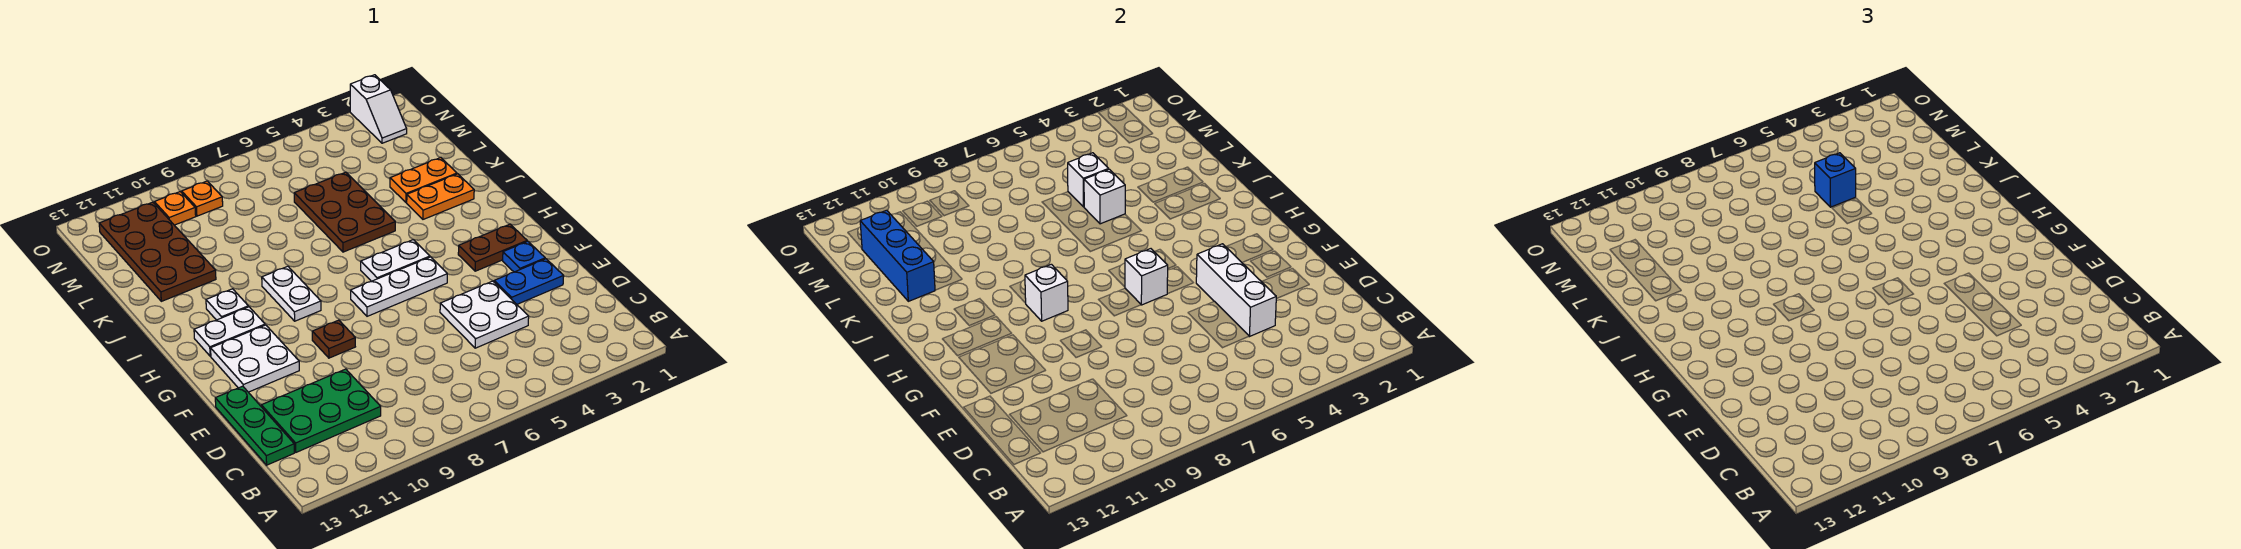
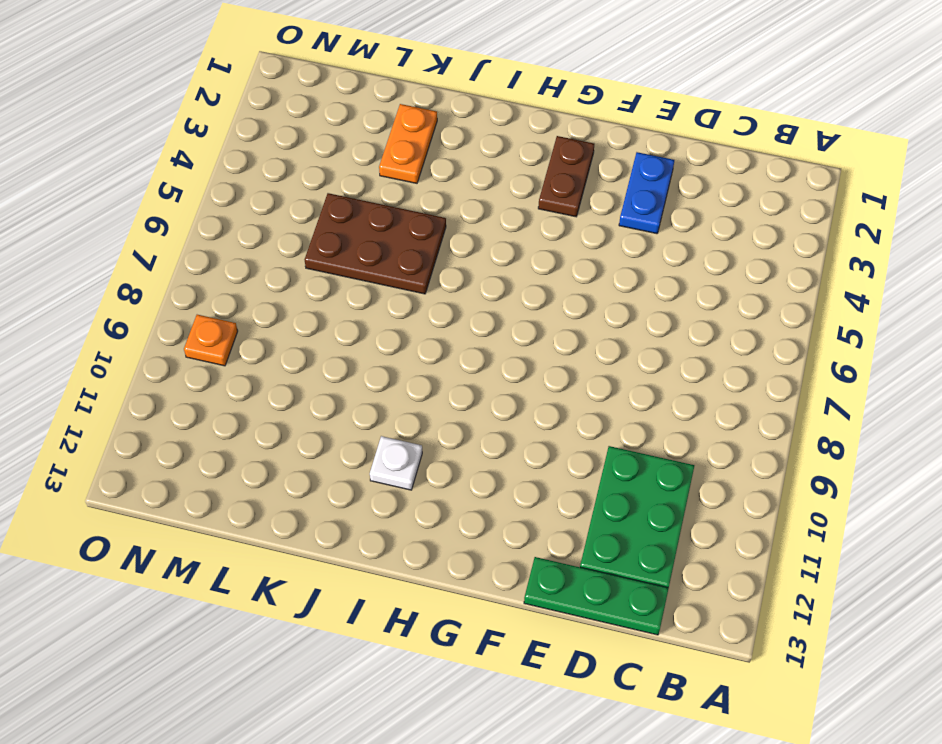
none -> white plate D4:E5 level 1
none -> blue plate F2 level 1
none -> brown plate F9 level 1

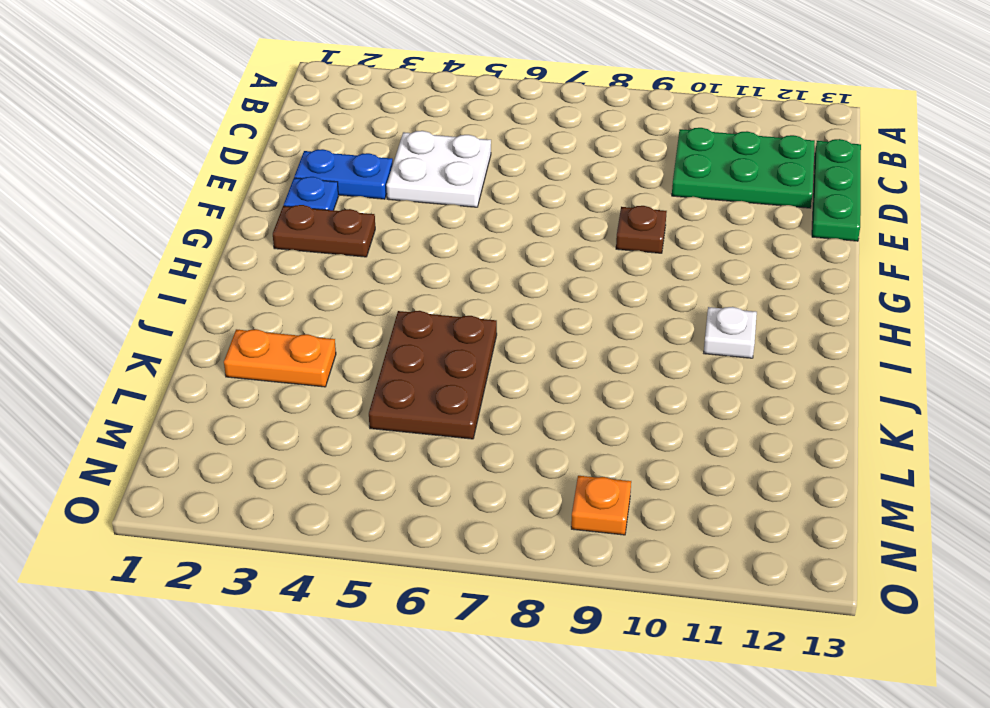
none -> white plate F11:G12 level 1
none -> white plate G5:G7 level 1
none -> white plate H5:H6 level 1

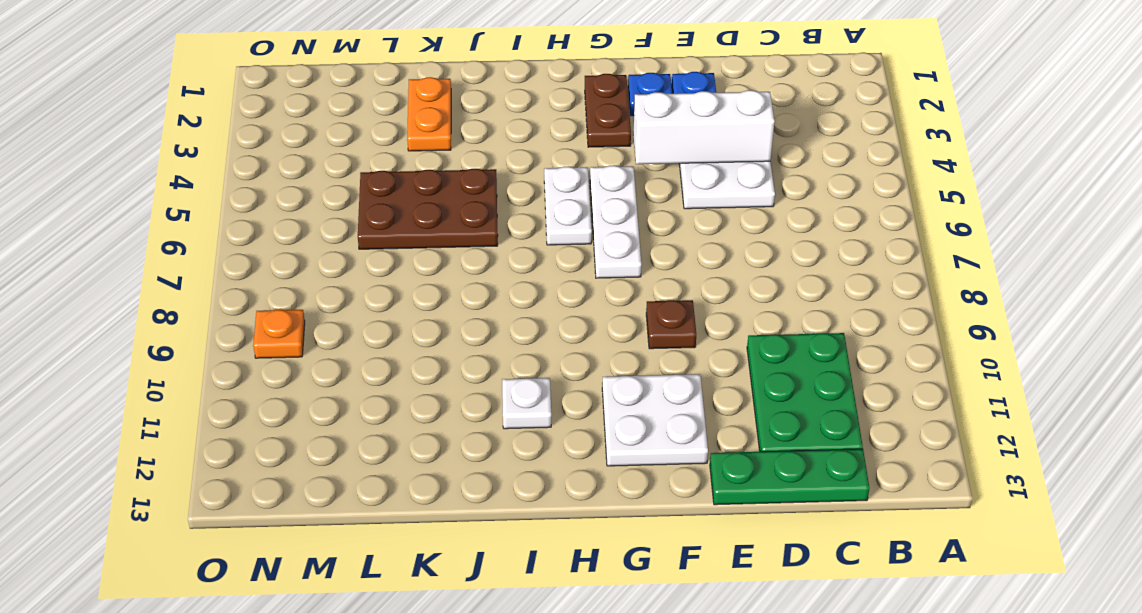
none -> white plate H9:I9 level 1
none -> white plate H11:H12 level 1
none -> orange plate J2:J3 level 1

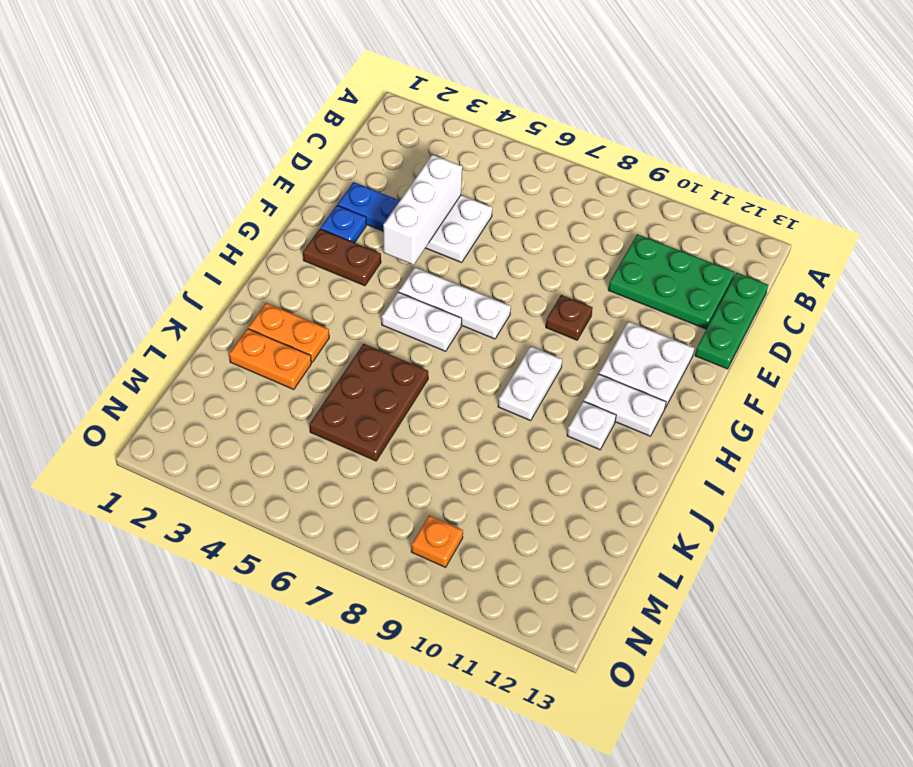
none -> brown plate K11:N12 level 1
none -> white slope N2:O2 level 1 top O
none -> orange plate N10 level 1

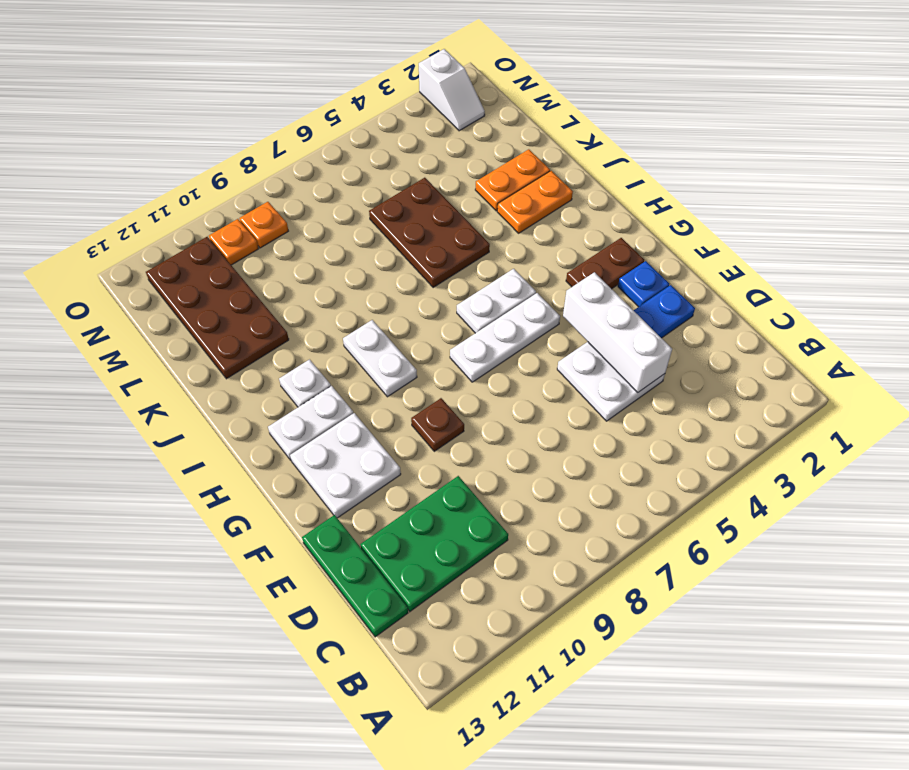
none -> white brick G6 level 2
none -> white brick H9 level 2
none -> white brick K5 level 2

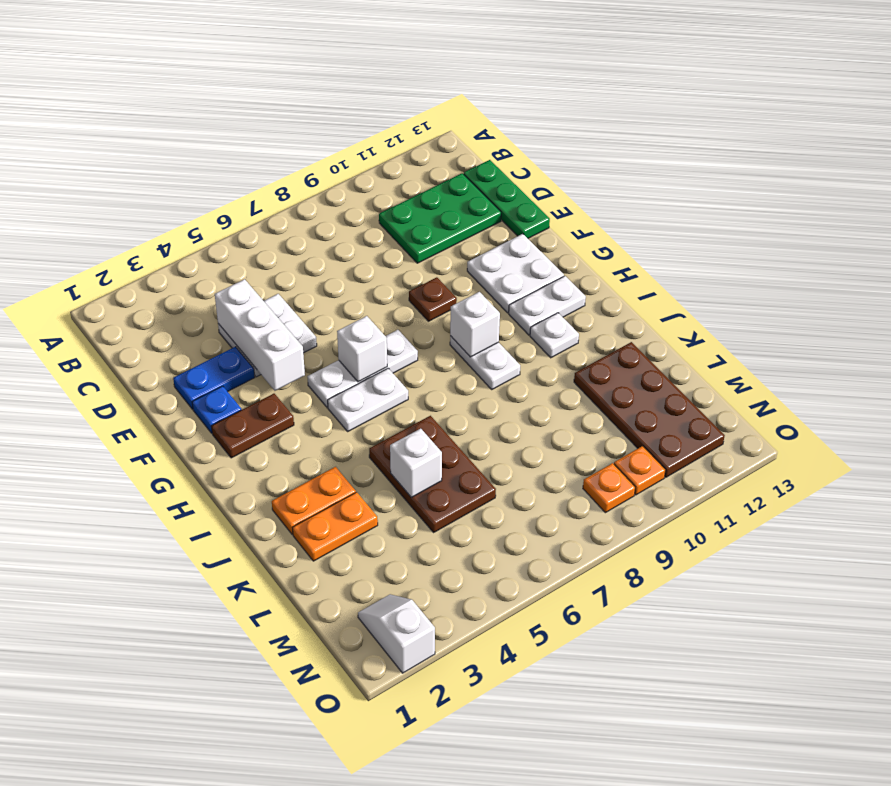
none -> blue brick K12:M12 level 2
none -> white brick L5 level 2
none -> blue brick L5 level 3

